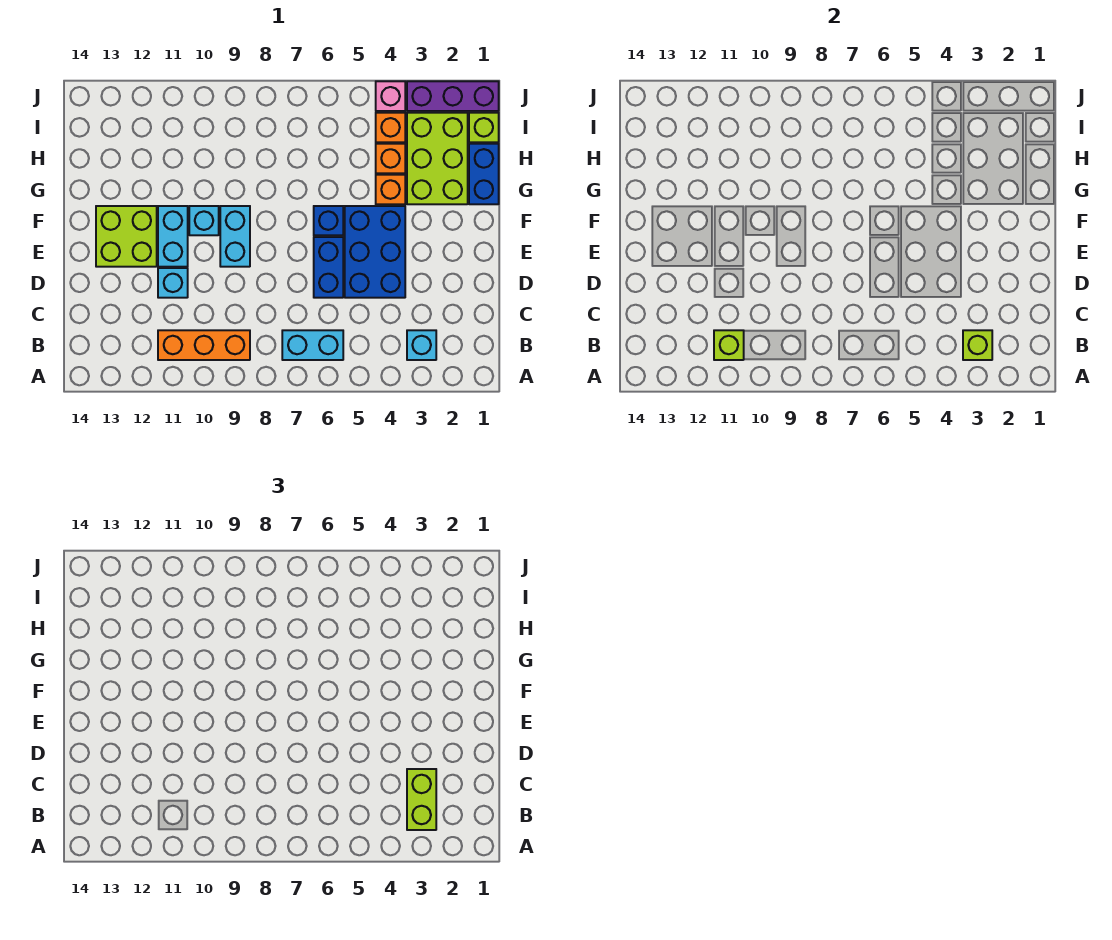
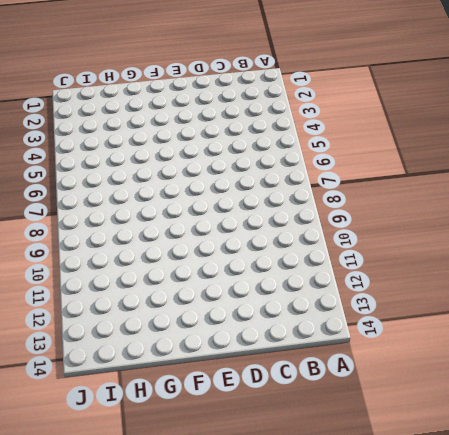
none -> cyan brick B3 level 1
none -> cyan brick B6:B7 level 1
none -> orange brick B9:B11 level 1

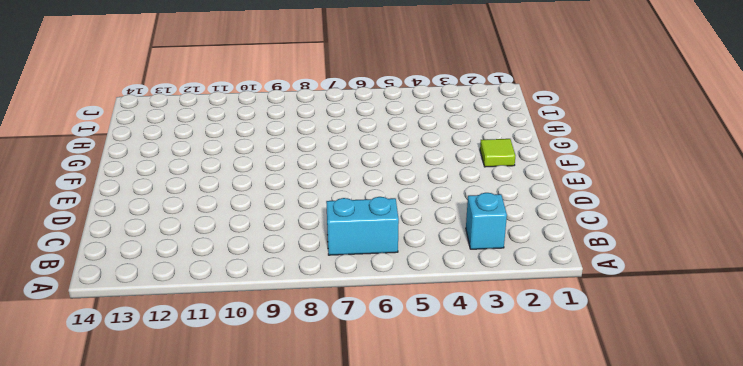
lime tile F2 level 1 -> none
none -> orange brick B9:B11 level 1
none -> blue brick D4:F5 level 1
none -> blue brick D6:E6 level 1

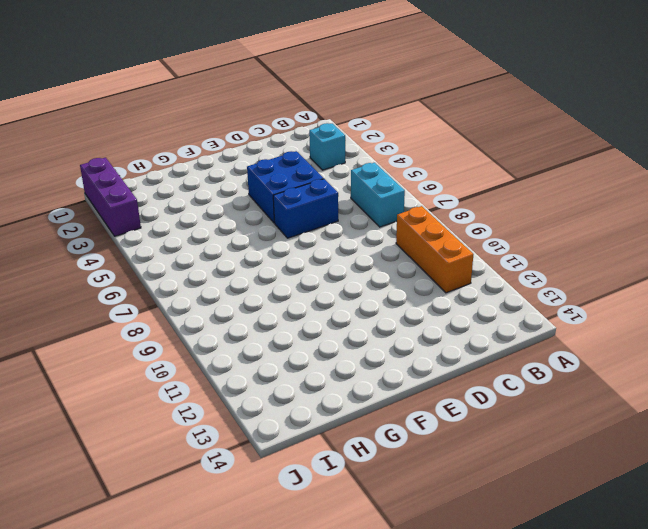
blue brick D4:E5 level 1 -> blue brick D4:F5 level 1
none -> cyan brick D11 level 1
none -> cyan brick E9:F9 level 1
none -> cyan brick E11:F11 level 1

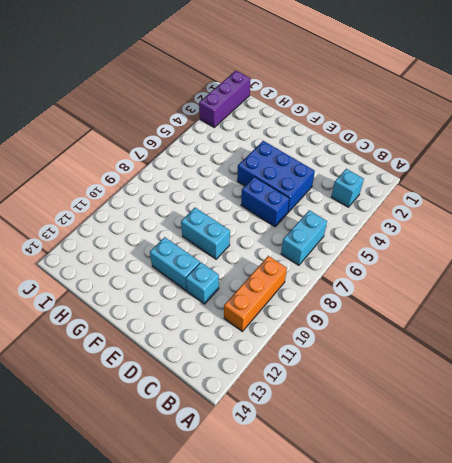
none -> lime brick E12:F13 level 1
none -> blue brick F6 level 1
none -> cyan brick F10 level 1

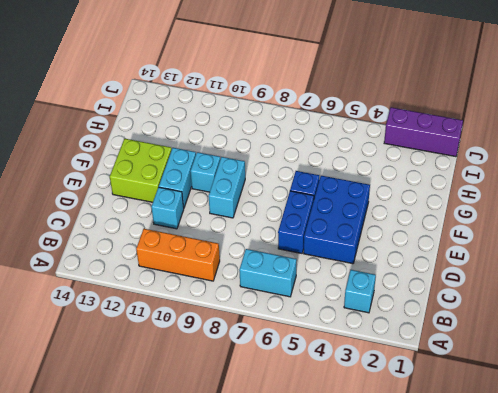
none -> blue brick G1:H1 level 1
none -> lime brick G2:I3 level 1
none -> orange brick G4 level 1

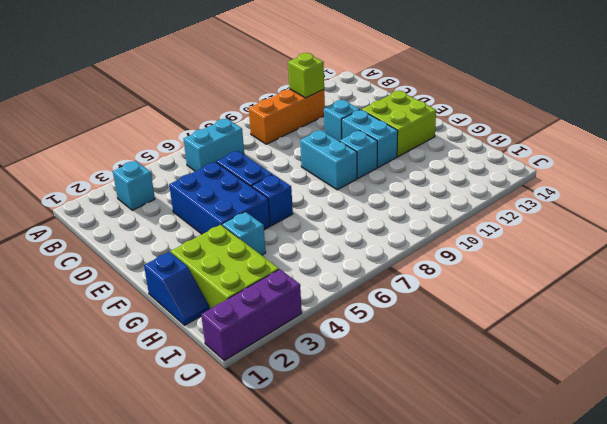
blue slope G1:H1 level 1 top G -> blue brick G1:H1 level 1
cyan brick G4 level 1 -> orange brick G4 level 1
none -> orange brick H4 level 1
none -> lime brick I1 level 1
none -> orange brick I4 level 1

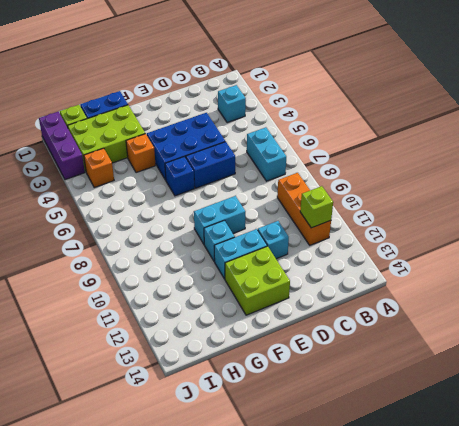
none -> orange brick H4 level 1
none -> pink brick J4 level 1
none -> lime brick B3 level 2

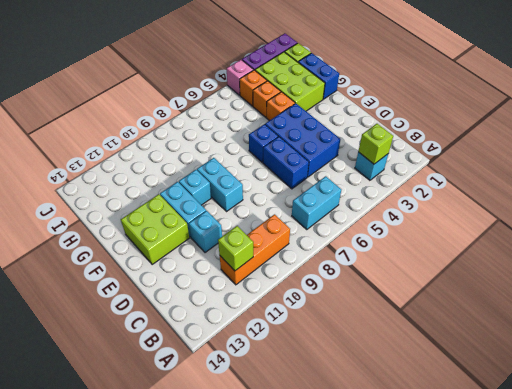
none -> lime brick B3:C3 level 3

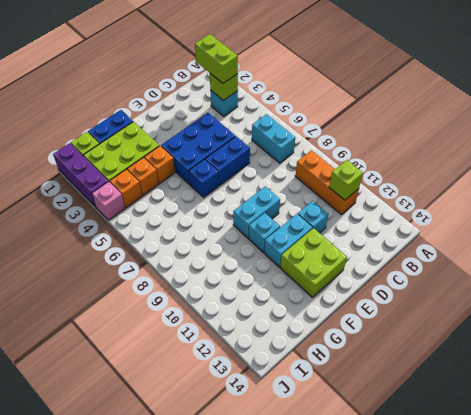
lime brick B2:B3 level 3 -> lime brick B3:C3 level 3

